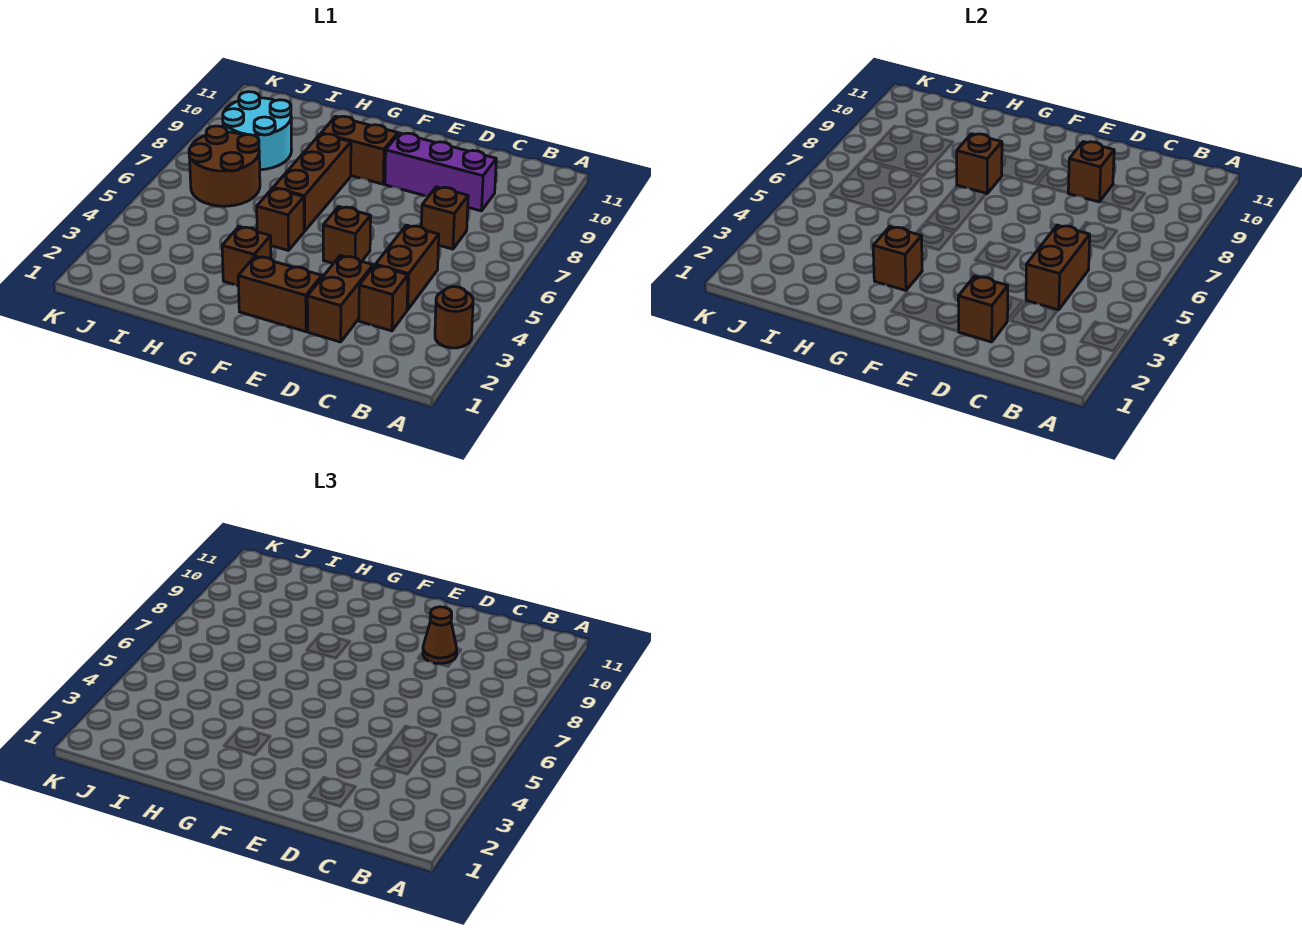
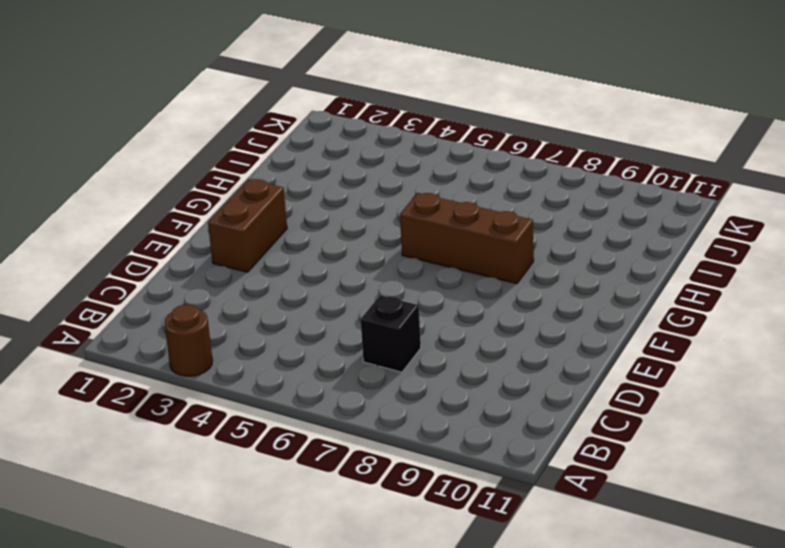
black brick C7 level 1 -> brown brick C7 level 1
none -> brown brick C3 level 1
none -> brown brick C4:C5 level 1
none -> purple brick C9:E9 level 1

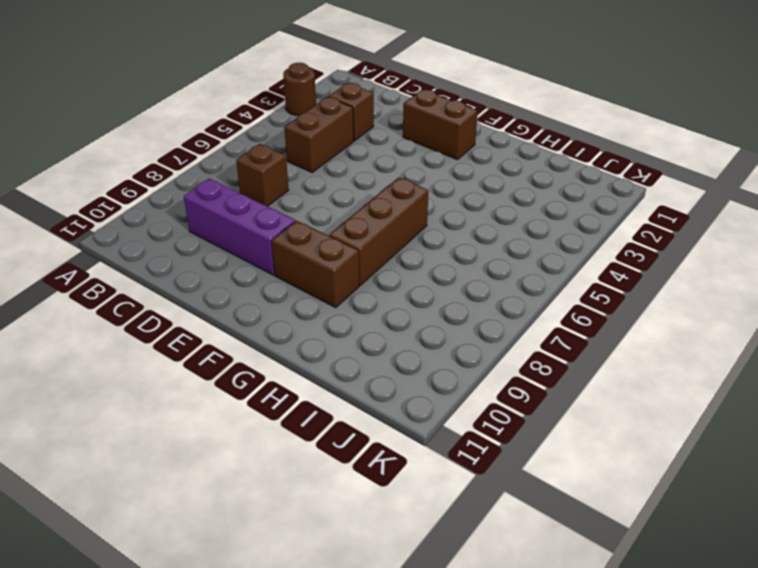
none -> brown brick D2:D3 level 1
none -> brown brick E5 level 1
none -> brown brick G3 level 1

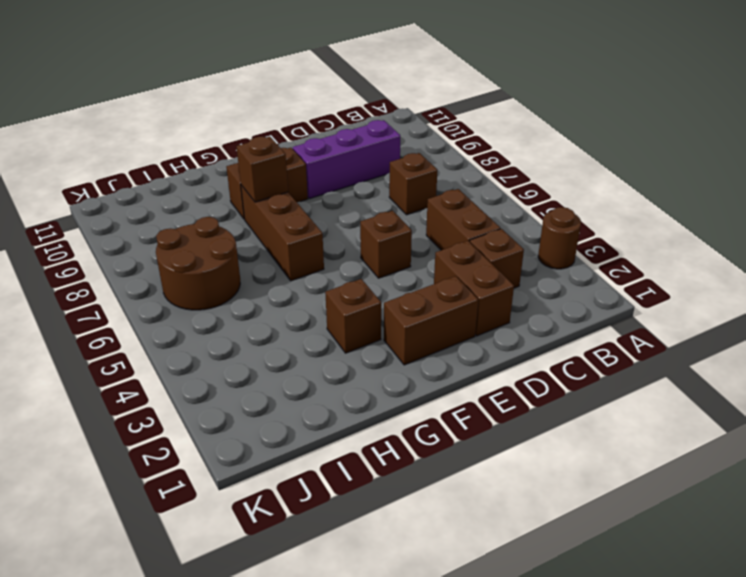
none -> brown brick G5 level 1
none -> cyan round brick I8:J9 level 1
none -> brown brick C4:C5 level 2

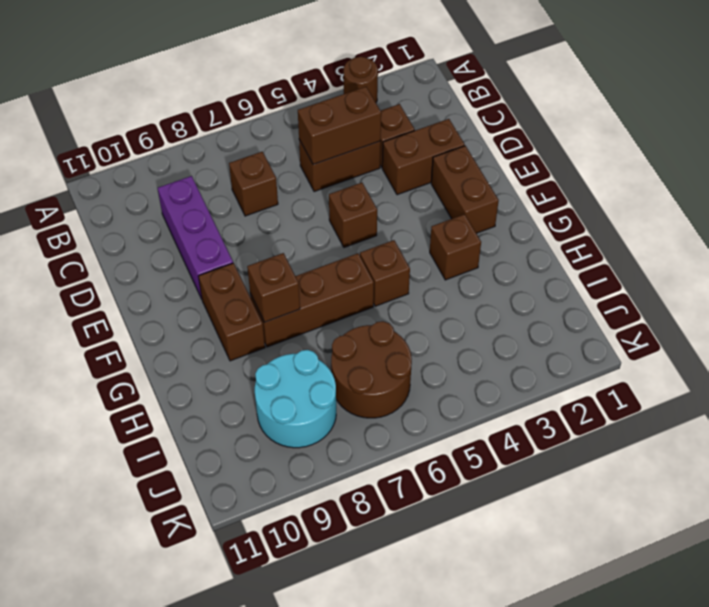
none -> brown brick D2 level 2
none -> brown brick D9 level 2
none -> brown brick G3 level 2

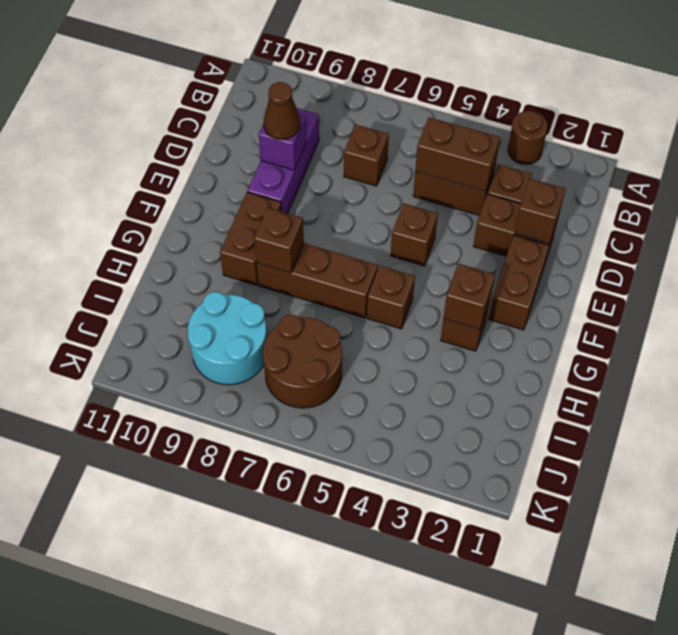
purple brick D9 level 2 -> brown brick D9 level 2

